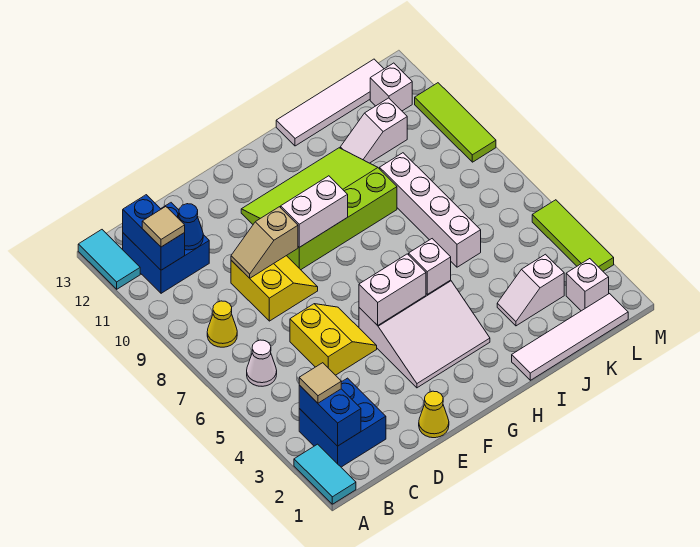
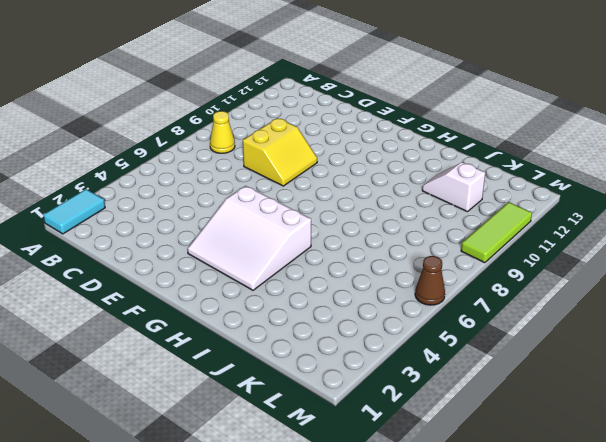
brown cone M6 level 1 -> none
none -> cyan tile A12:A13 level 1
none -> blue brick B2:C3 level 1
none -> white cone B6 level 1

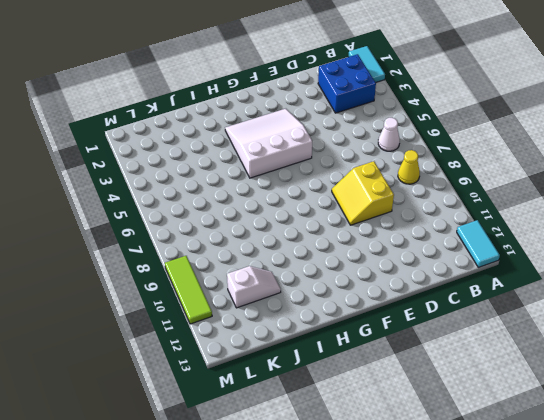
none -> blue brick B11:C12 level 1
none -> yellow slope D5:E6 level 1 top D
none -> yellow cone E1 level 1

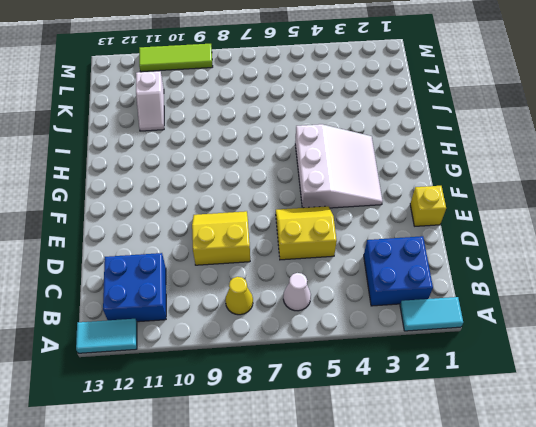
yellow brick E1 level 1 -> yellow cone E1 level 1
none -> lime slope F9:I11 level 1 top 9
none -> white tile I1:L1 level 1
none -> white tile I13:L13 level 1

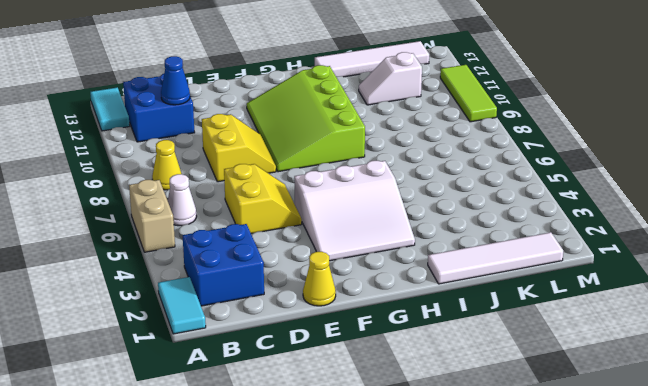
tan brick A5:A6 level 1 -> none
lime slope F8:H11 level 1 top H -> lime slope F9:I11 level 1 top 9
none -> white slope J3:K3 level 1 top K
none -> white brick J6:J9 level 1
none -> white brick L2 level 1

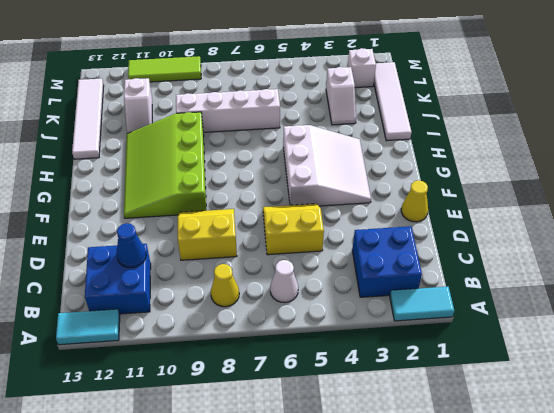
none -> white brick L12 level 1
none -> lime tile M3:M5 level 1
none -> blue brick B2:B3 level 2

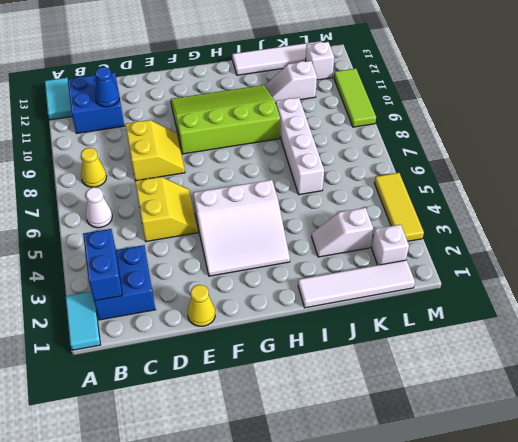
yellow tile M3:M5 level 1 -> lime tile M3:M5 level 1
none -> blue brick B11:B12 level 2
none -> tan slope D9:E9 level 2 top E
none -> white brick F5:G5 level 2

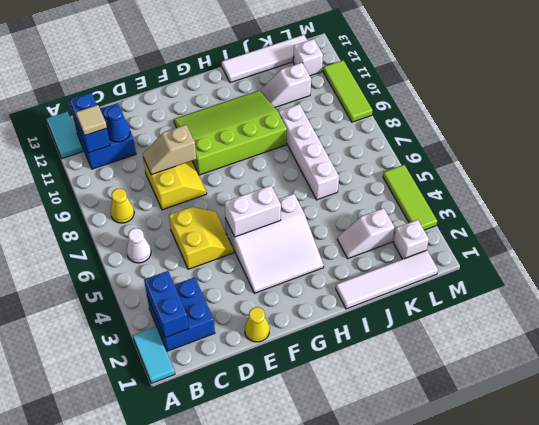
none -> white brick F9:G9 level 2
none -> white brick H5 level 2
none -> tan tile B3 level 3

